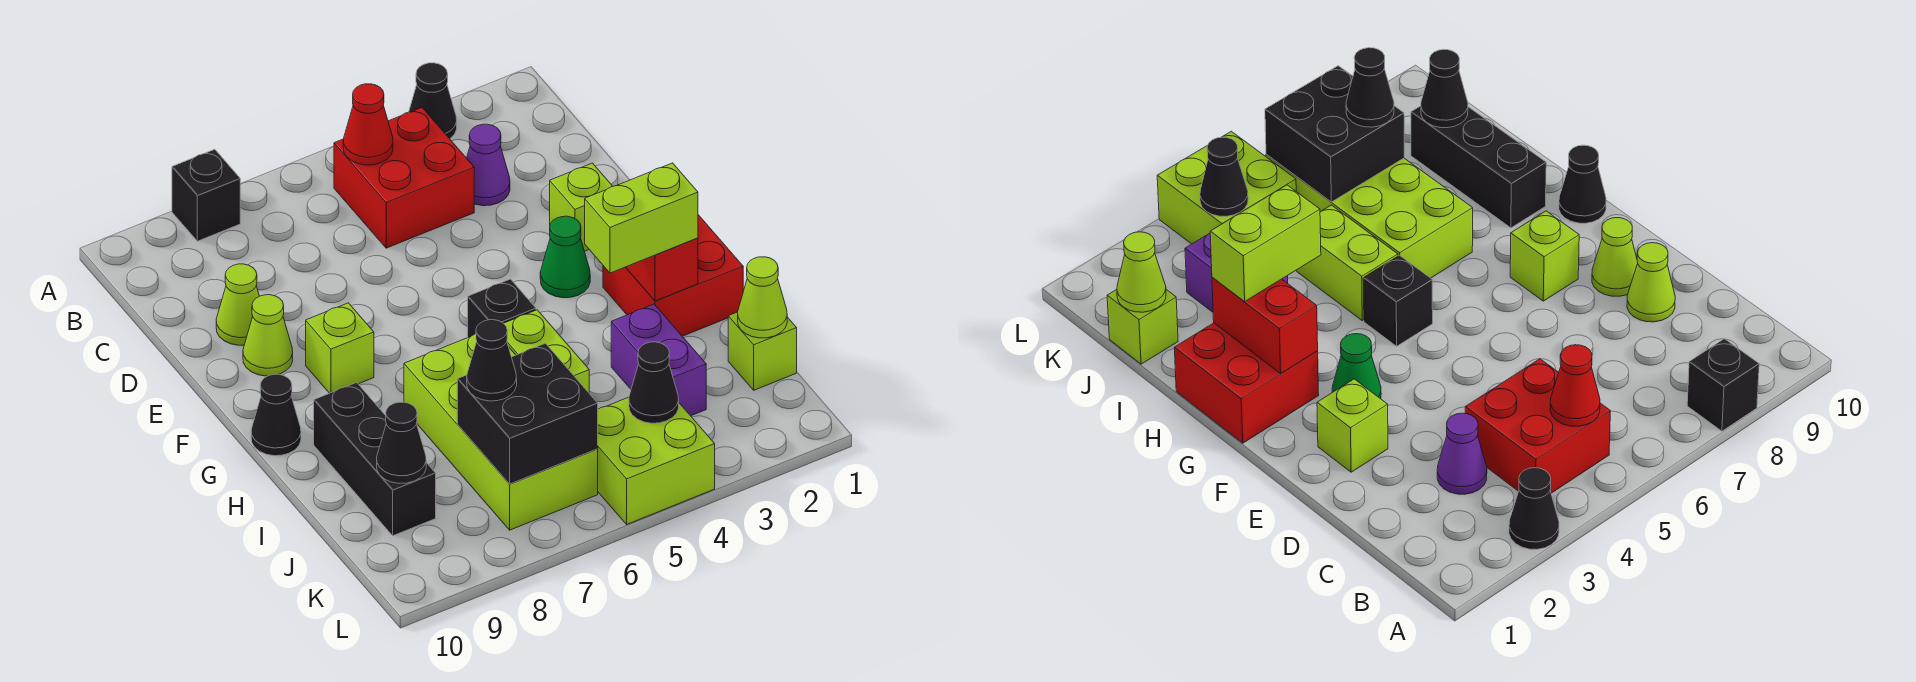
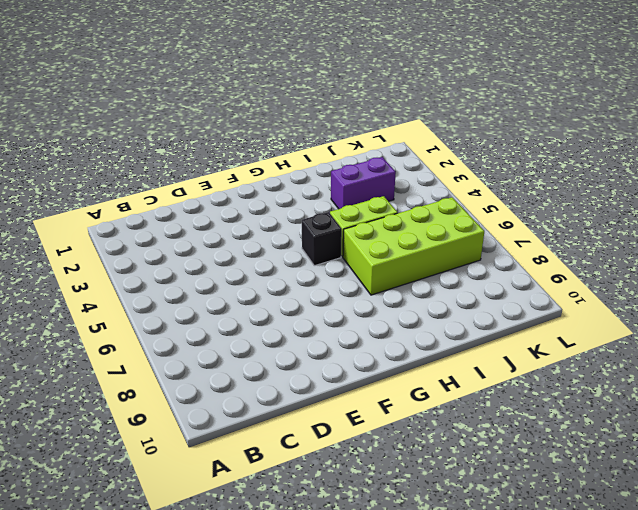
none -> black cone A3 level 1
none -> black brick A8 level 1
none -> red brick B4:C5 level 1

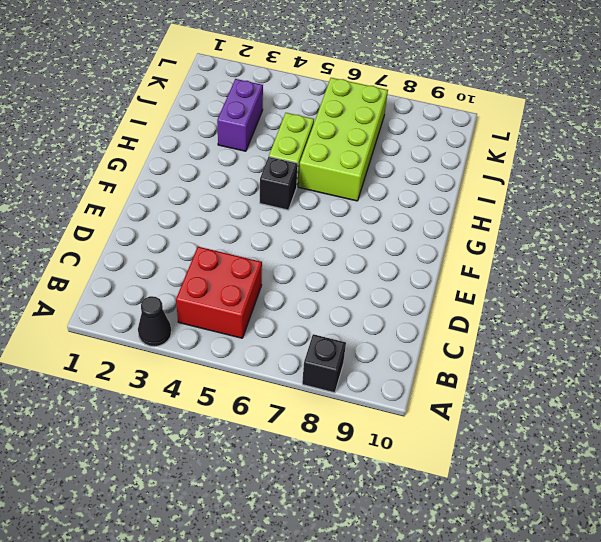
none -> purple cone C3 level 1
none -> lime cone D9 level 1
none -> lime brick E2 level 1

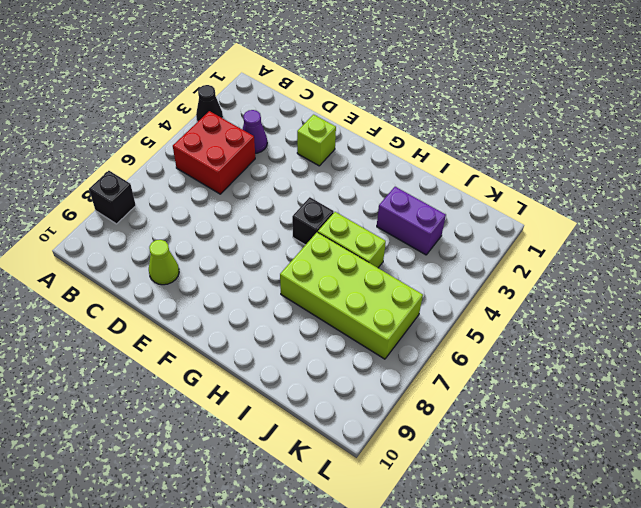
none -> lime cone E9 level 1
none -> green cone F3 level 1
none -> lime brick F8 level 1

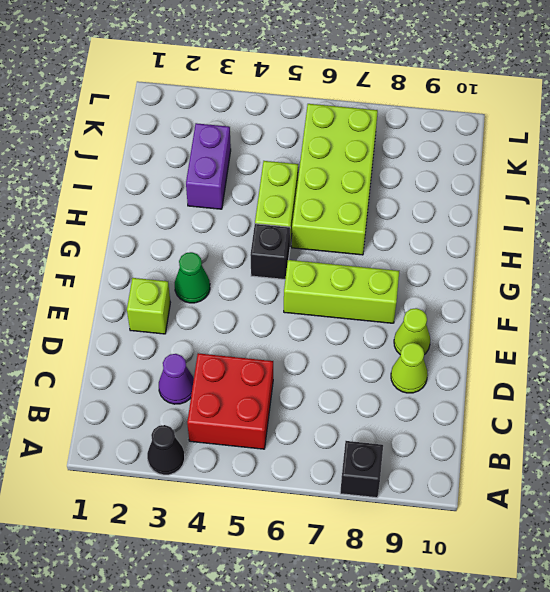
lime brick F6:F8 level 1 -> lime brick F8 level 1
none -> red brick G1:H2 level 1
none -> black cone G10 level 1
none -> black brick H9:J9 level 1

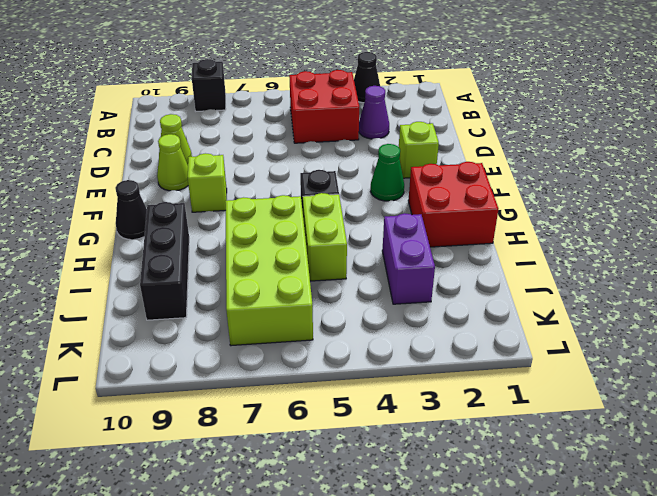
none -> lime brick J1 level 1
none -> lime brick K4:L5 level 1
none -> red cone B5 level 2

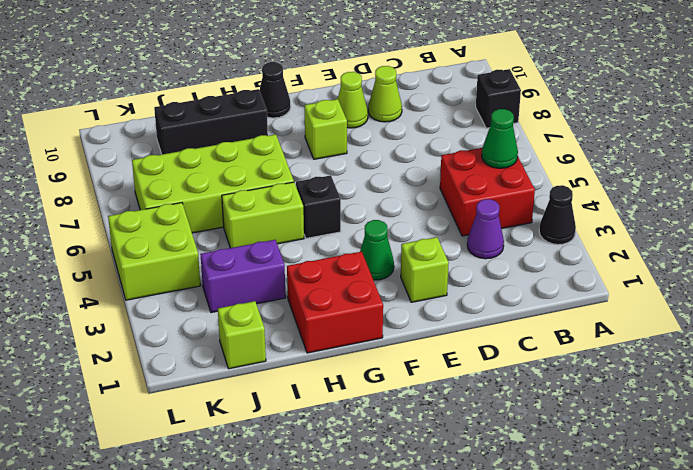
green cone B5 level 2 -> red cone B5 level 2
none -> red brick G2:H2 level 2
none -> lime cone J1 level 2
none -> black brick J6:K7 level 2

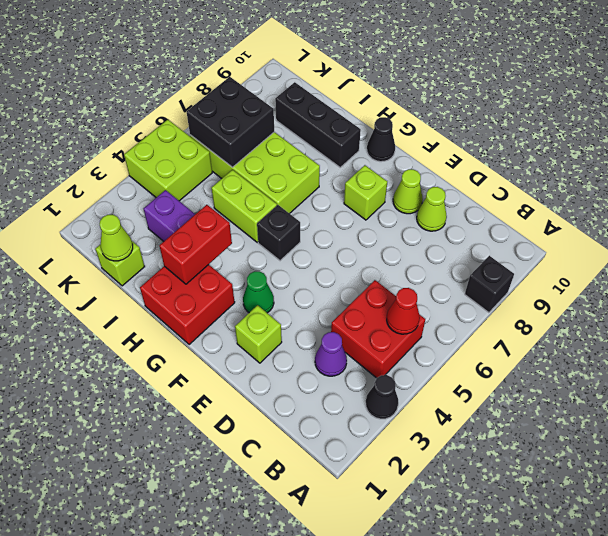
red brick H2:H3 level 2 -> red brick G2:H2 level 2
none -> black cone J9 level 2
none -> black cone K4 level 2
none -> lime brick H2:H3 level 3

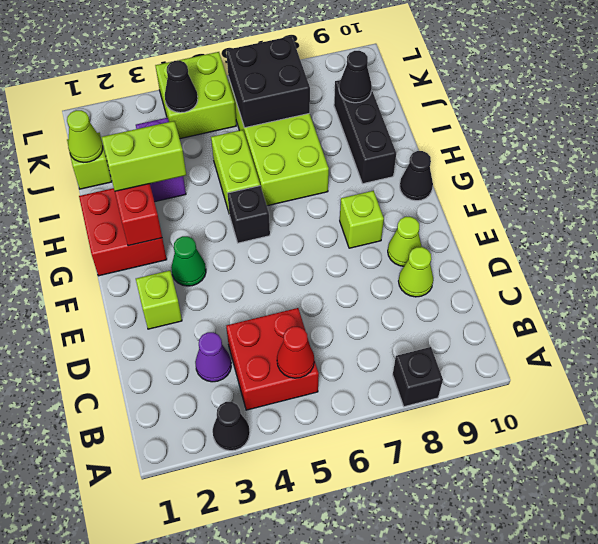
none -> black cone J7 level 3

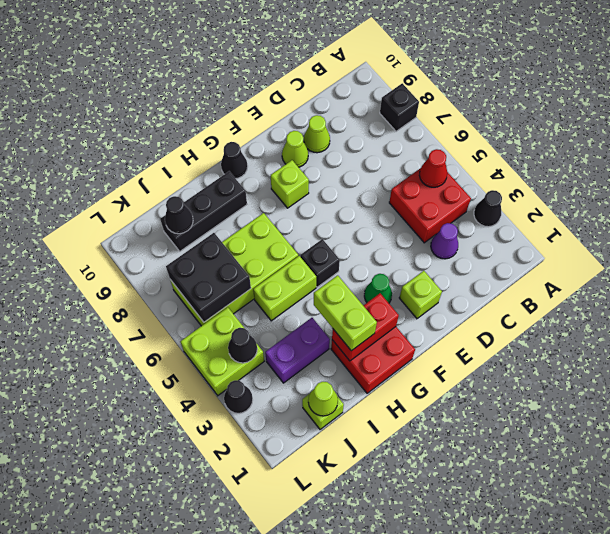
black cone L3 level 1 -> black cone J7 level 3

